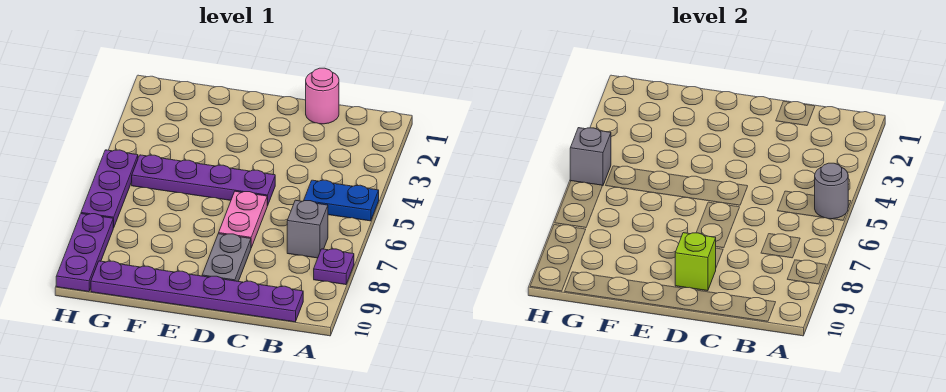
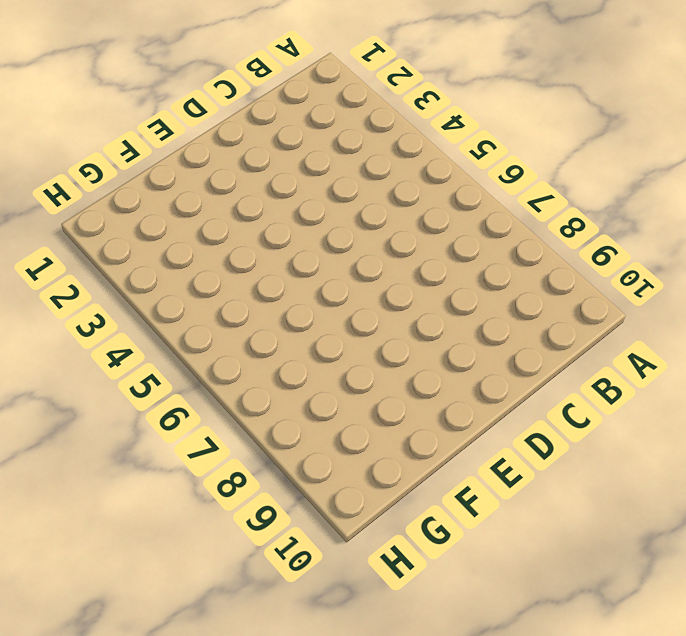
none -> blue plate A5:B5 level 1
none -> purple plate A8 level 1
none -> grey brick B7 level 1

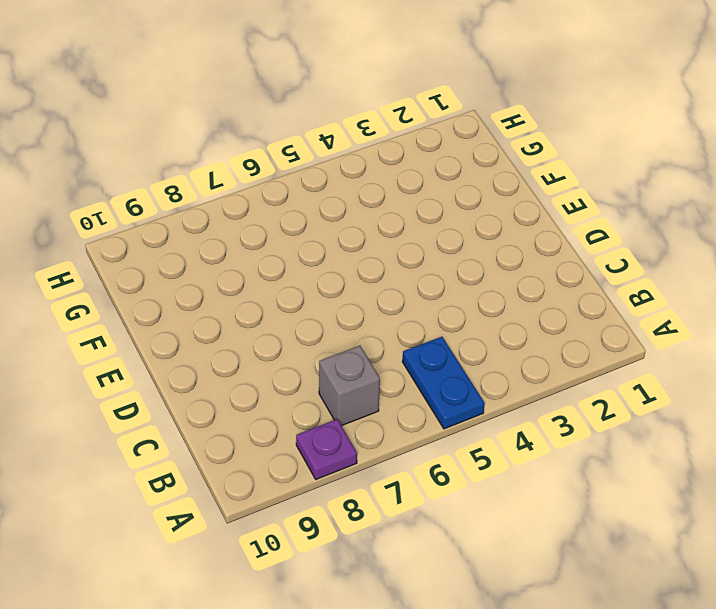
none -> purple plate B10:G10 level 1
none -> pink round brick C1 level 1
none -> purple plate D5:G5 level 1

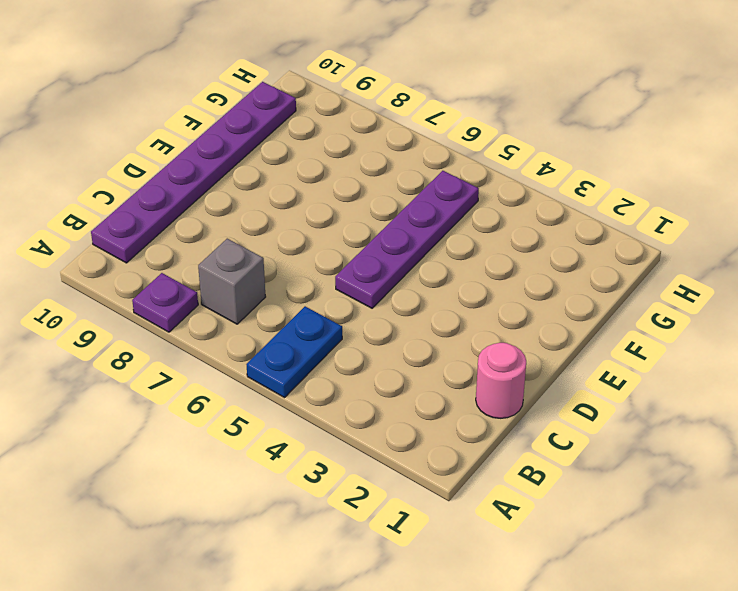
none -> pink plate D6:D7 level 1
none -> grey plate D8:D9 level 1
none -> purple plate H5:H7 level 1

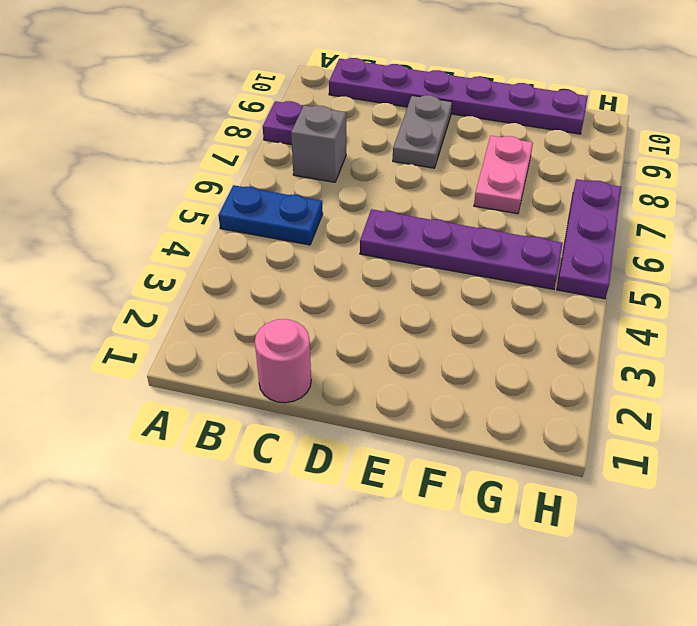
pink plate F7:F8 level 1 -> pink plate D6:D7 level 1
none -> purple plate H8:H10 level 1
none -> grey round brick A5 level 2
none -> lime brick D9 level 2

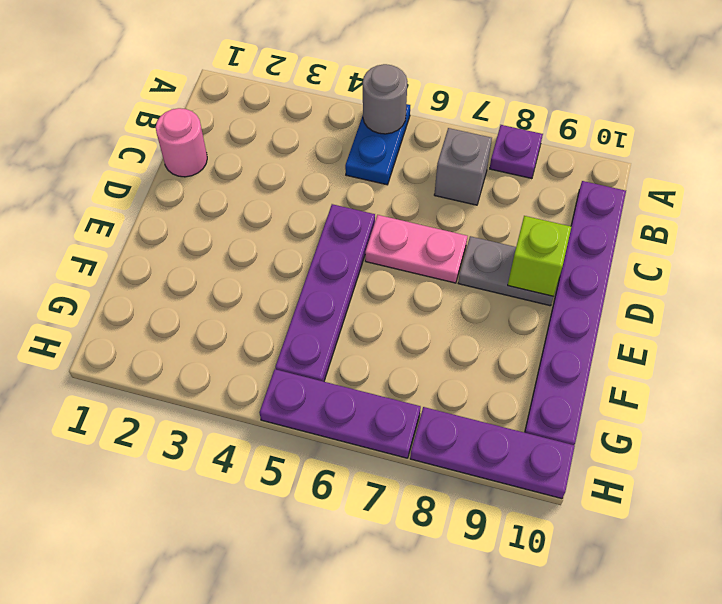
none -> grey brick H5 level 2

